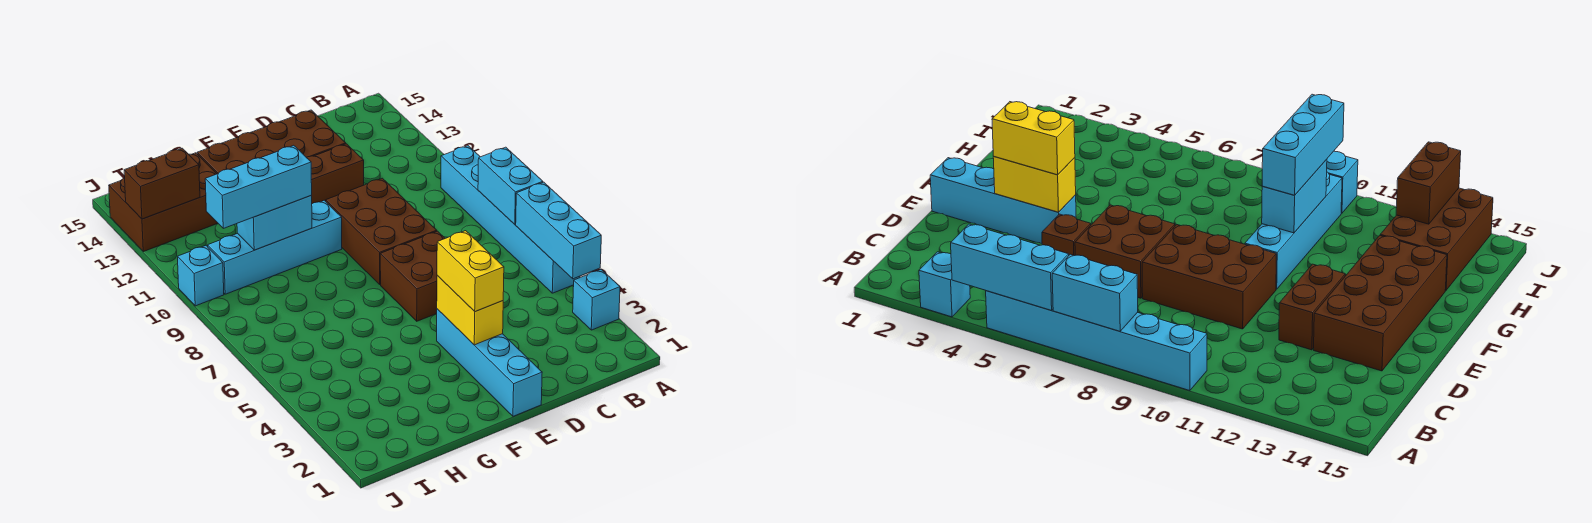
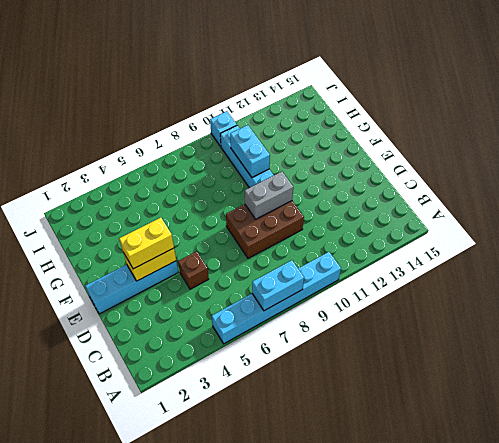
grey brick E9:E10 level 2 -> none
none -> cyan brick A3 level 1
none -> brown brick D6:E7 level 1
none -> brown brick D12:E12 level 1

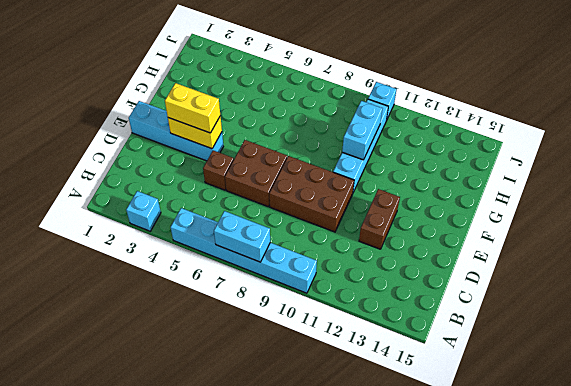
none -> brown brick D13:G14 level 1
none -> brown brick H13:J14 level 1
none -> cyan brick A4:A6 level 2

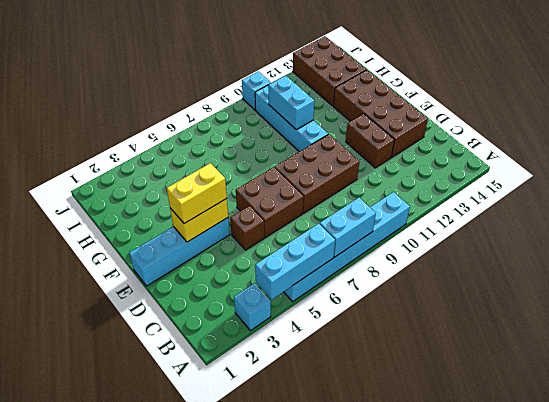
none -> brown brick I13:J13 level 2
none -> cyan brick G10:I10 level 3

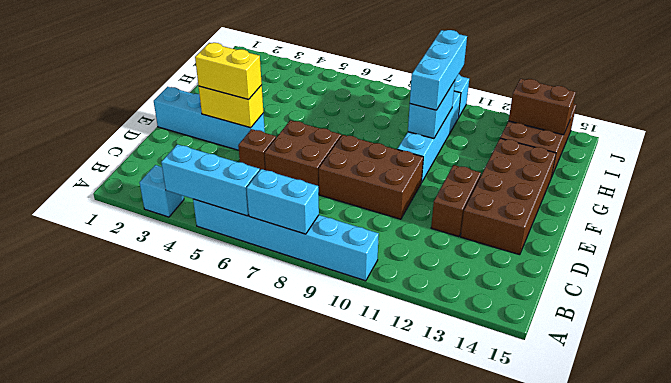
brown brick I13:I14 level 2 -> brown brick I13:J13 level 2

